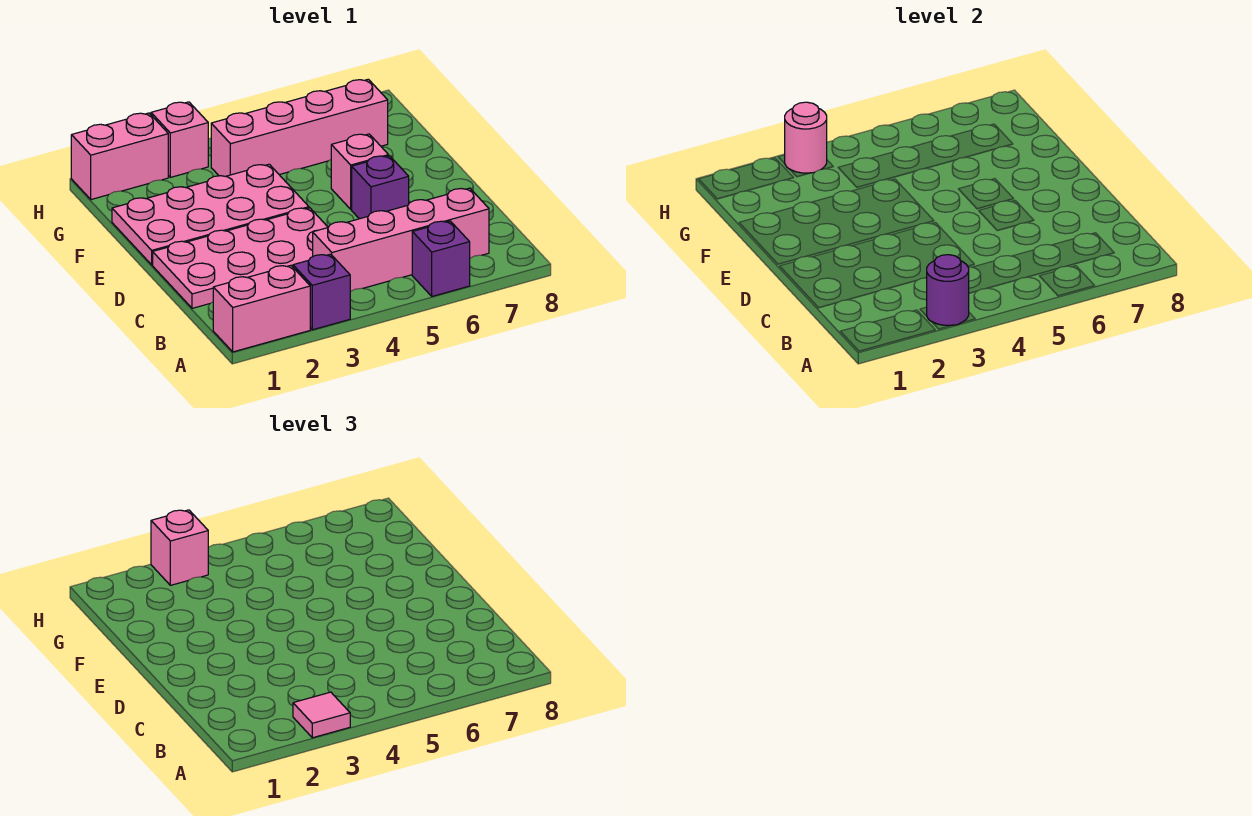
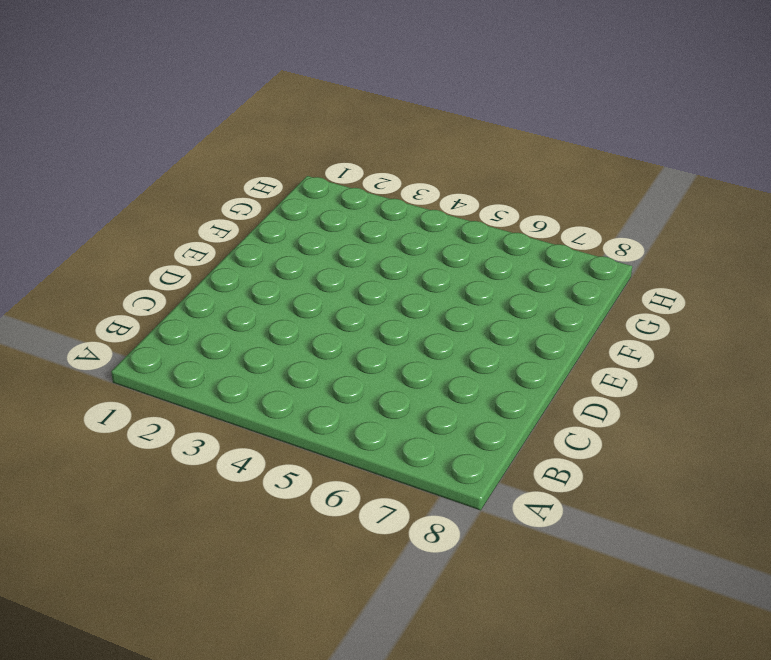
none -> pink brick A1:A2 level 1
none -> purple brick A3 level 1
none -> purple brick A6 level 1

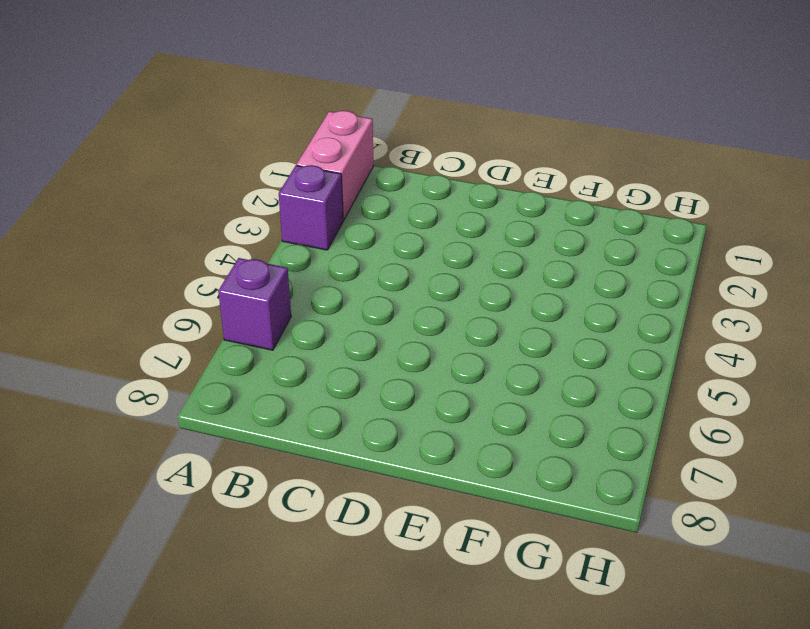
none -> pink brick B4:B7 level 1
none -> pink plate C1:D4 level 1
none -> purple brick D6 level 1

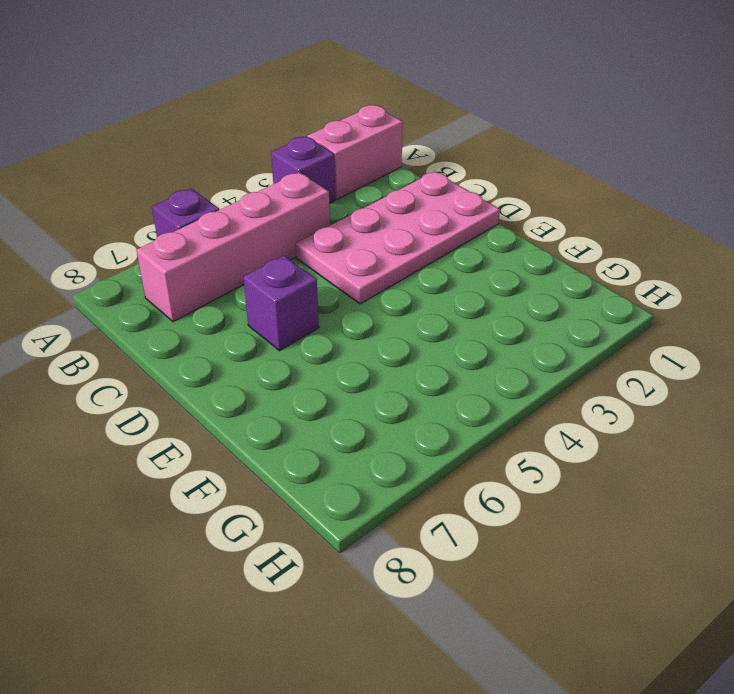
none -> pink plate E1:F4 level 1
none -> pink brick E6 level 1
none -> pink brick G4:G7 level 1

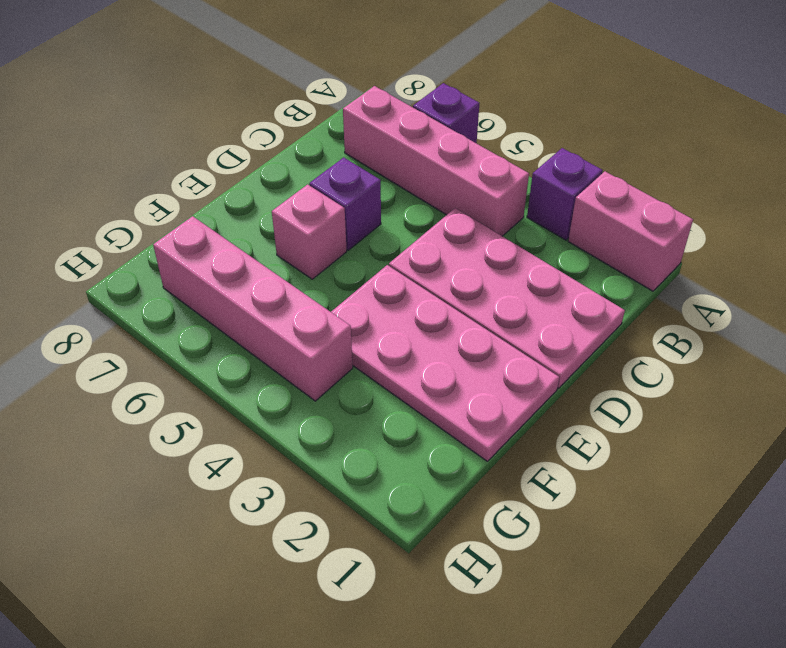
none -> pink brick H1:H2 level 1
none -> pink brick H3 level 1
none -> purple round brick A3 level 2

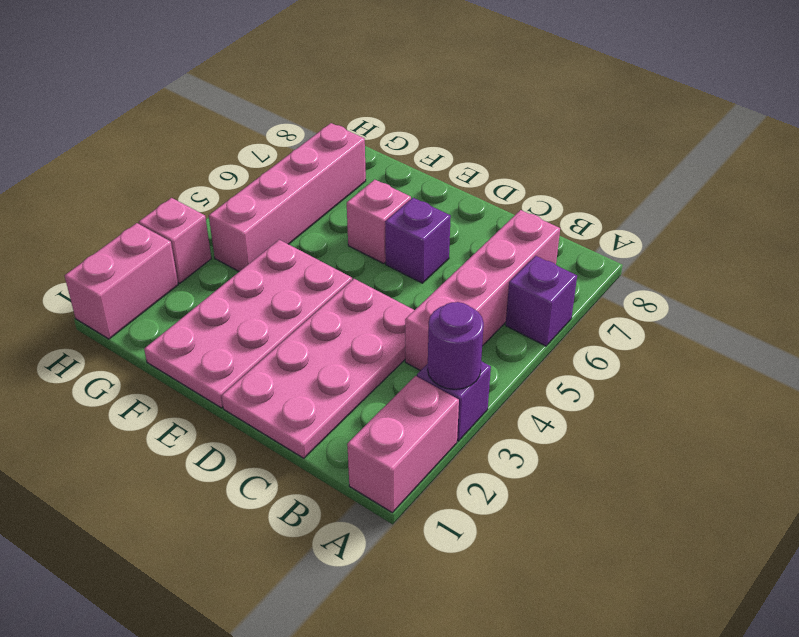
none -> pink round brick H3 level 2
none -> pink tile A3 level 3
none -> pink brick H3 level 3

